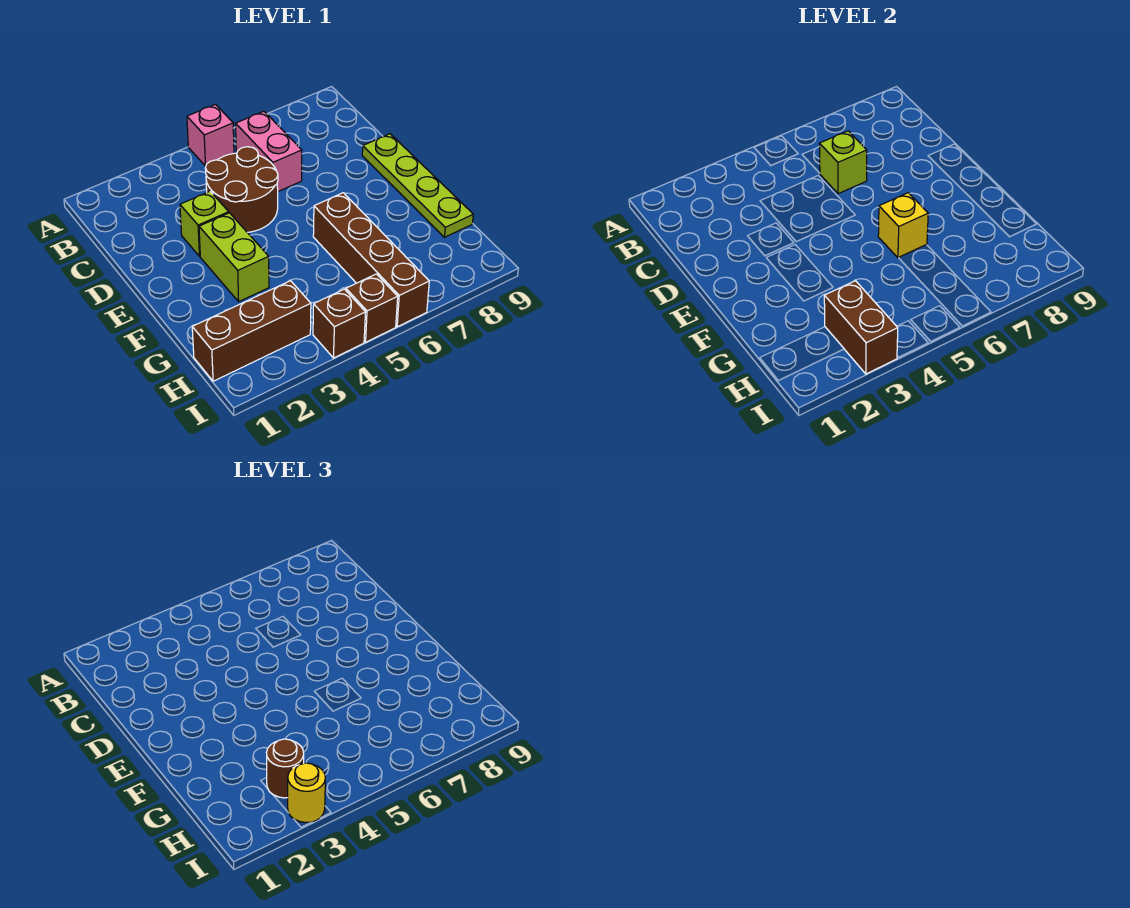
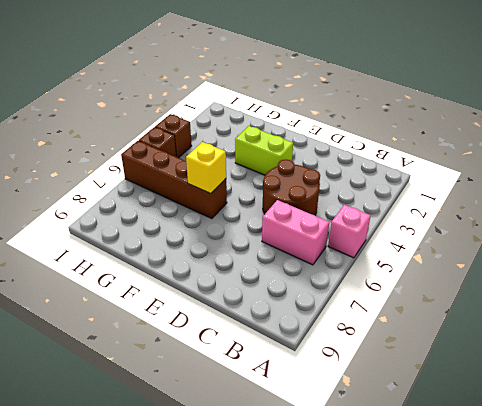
none -> lime brick D3 level 1
none -> lime plate D9:G9 level 1
none -> brown brick H1:H3 level 1

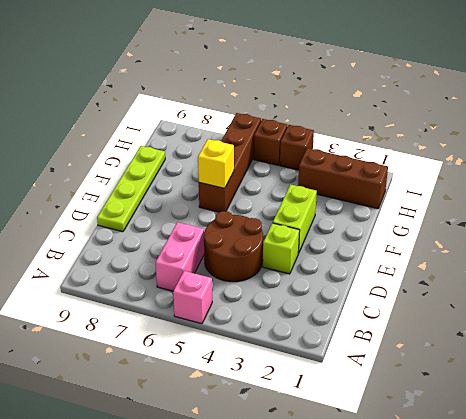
none -> lime brick C6 level 2
none -> brown brick H3:I3 level 2
none -> brown round brick H3 level 3

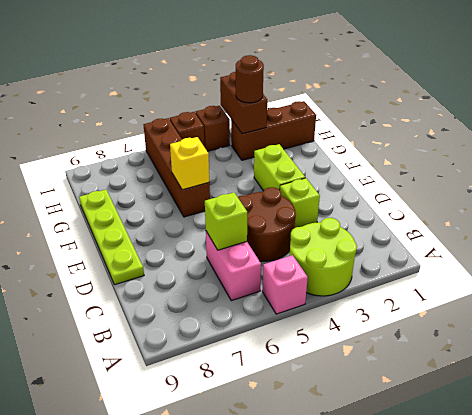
lime round brick A3:B4 level 1 -> none
none -> yellow round brick I3 level 3

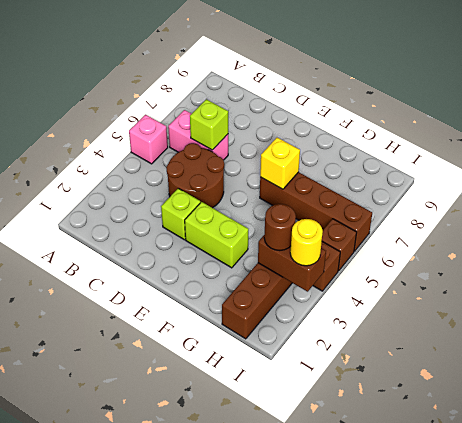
none -> lime plate D9:G9 level 1

